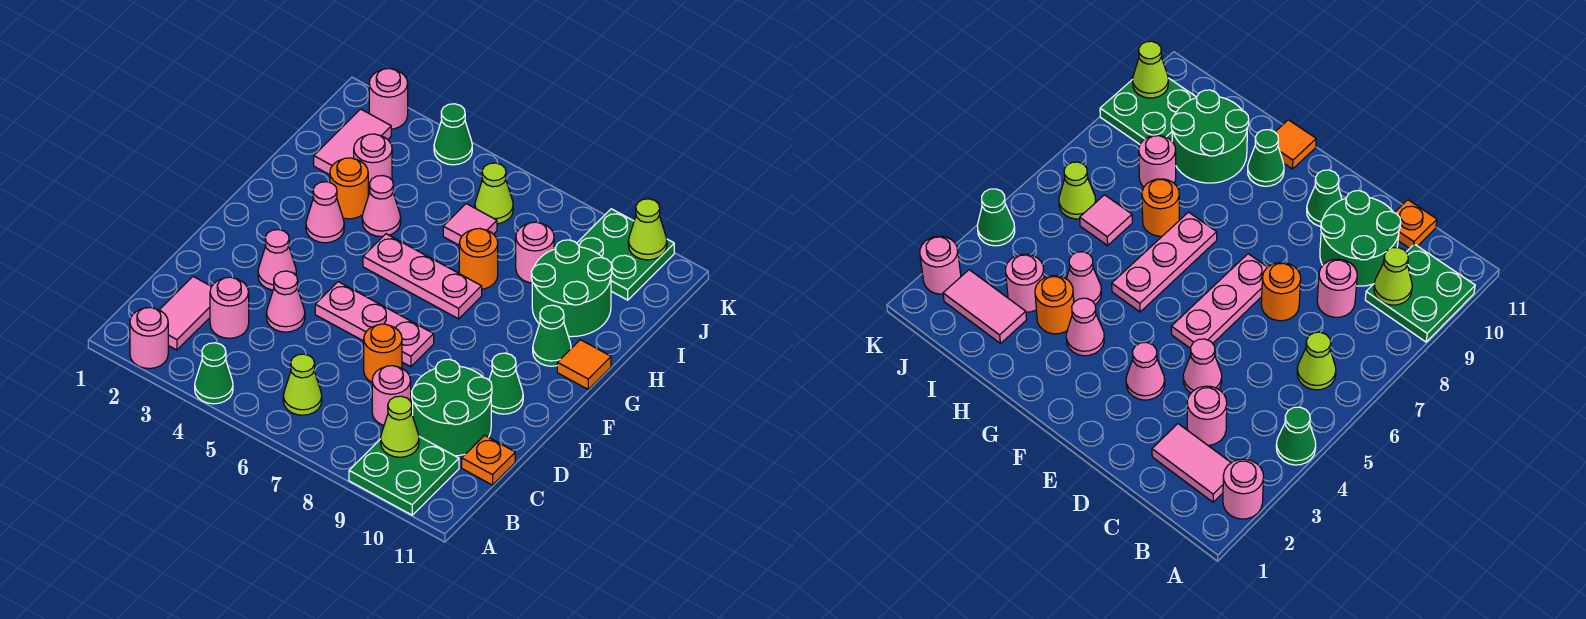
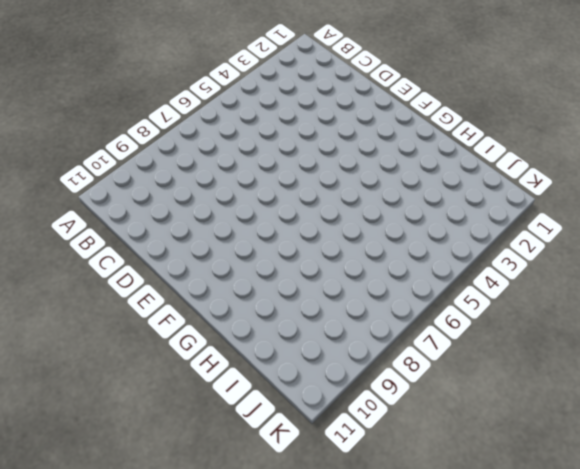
none -> pink round brick A2 level 1
none -> green cone A4 level 1
none -> green plate A9:B10 level 1
none -> pink tile B2:C2 level 1

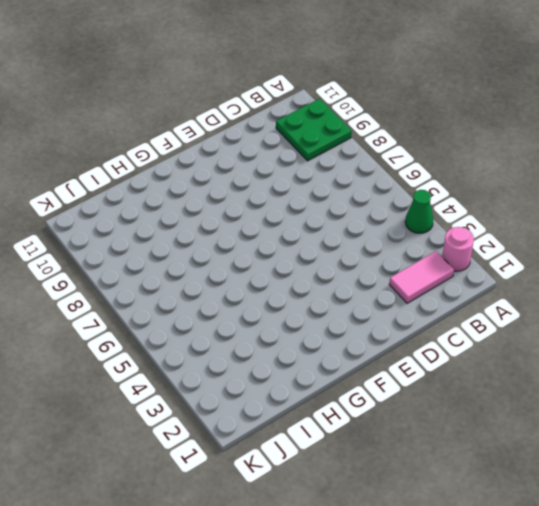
none -> lime cone B6 level 1
none -> pink round brick C3 level 1
none -> pink round brick C8 level 1
none -> green round brick C9:D10 level 1

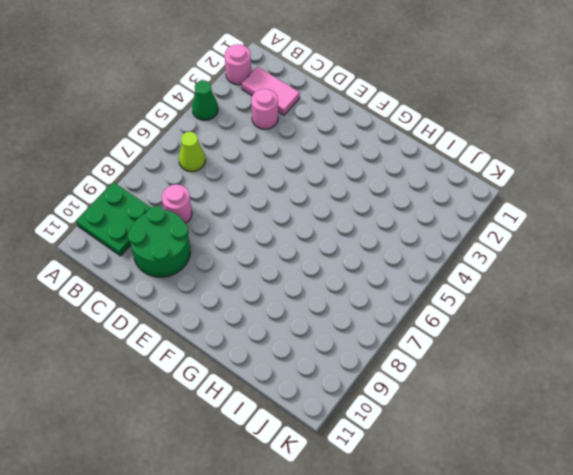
none -> orange plate C11 level 1
none -> pink cone D4 level 1
none -> orange round brick D7 level 1
none -> pink cone E3 level 1

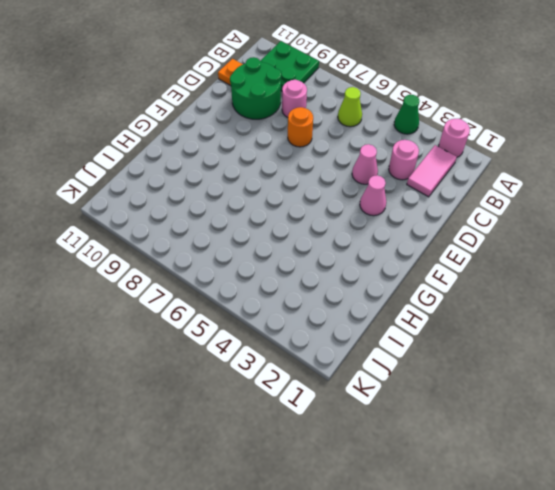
none -> pink plate E5:E7 level 1
none -> green cone E10 level 1
none -> pink cone G3 level 1
none -> pink plate G5:G7 level 1

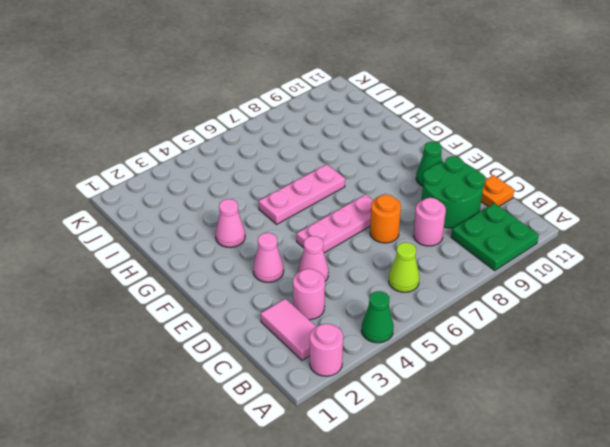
none -> green cone G10 level 1
none -> orange tile G11 level 1
none -> orange round brick H3 level 1
none -> pink cone H4 level 1

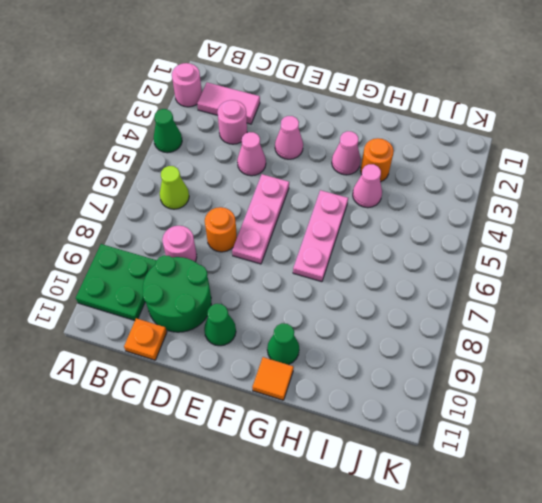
none -> orange round brick H7 level 1
none -> green round brick H9:I10 level 1
none -> pink tile I2:J2 level 1
none -> pink round brick I3 level 1

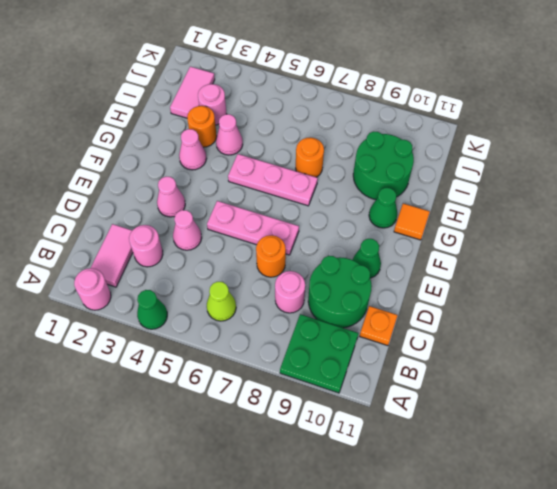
none -> pink tile I6 level 1
none -> pink round brick I8 level 1
none -> lime cone J6 level 1
none -> green plate J9:K10 level 1

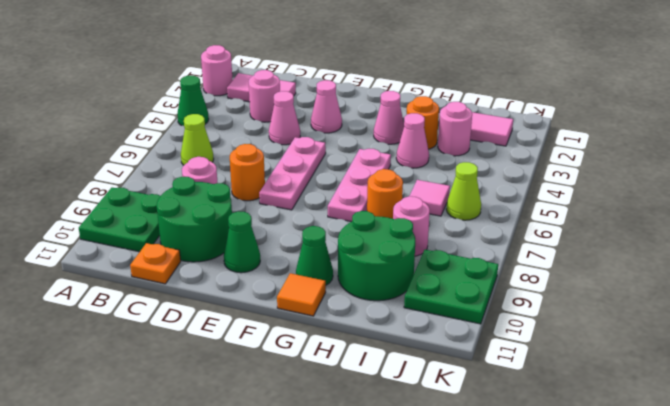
none -> pink round brick K2 level 1
none -> green cone K4 level 1
none -> lime cone B9 level 2
none -> lime cone K10 level 2

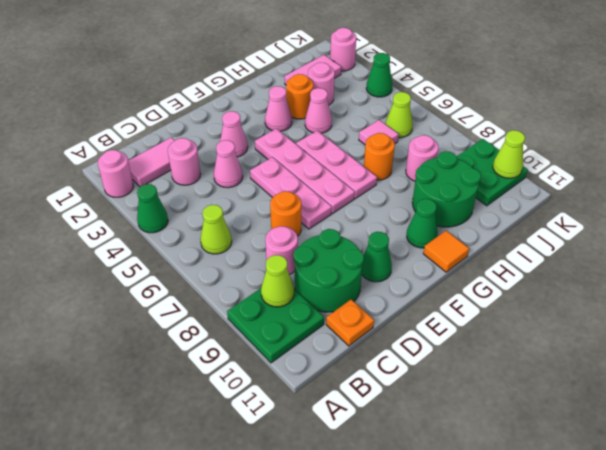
pink plate F4:F7 level 1 -> none

